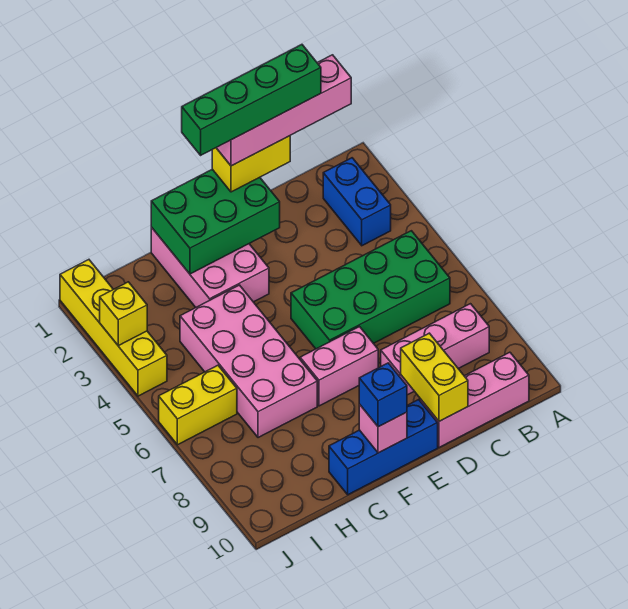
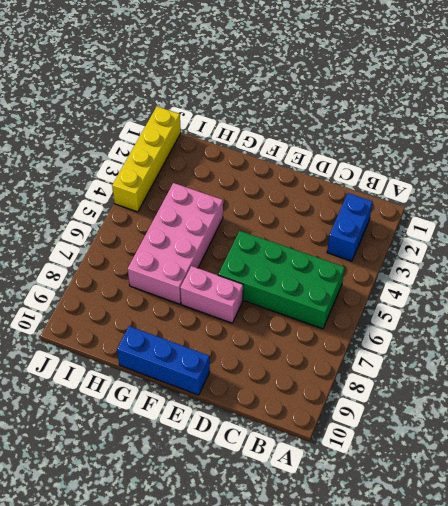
none -> pink brick B8:D8 level 1
none -> pink brick B10:D10 level 1
none -> pink brick F1:G3 level 1

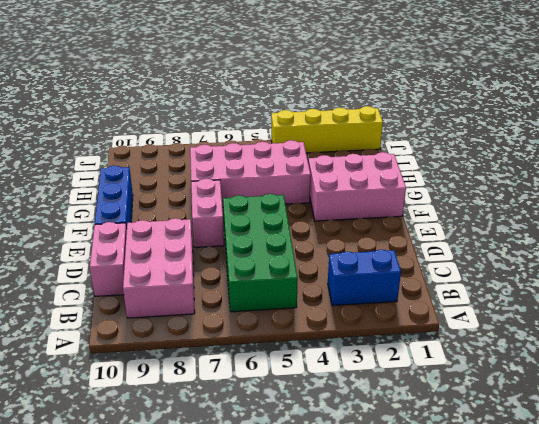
pink brick B8:D9 level 1 -> pink brick B8:D8 level 1
pink brick C10:D10 level 1 -> pink brick B10:D10 level 1
none -> yellow brick I6:J6 level 1
none -> yellow brick D9:D10 level 2
none -> green brick E1:G2 level 2

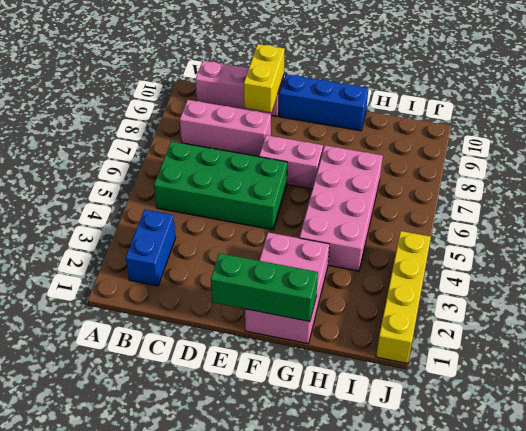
green brick E1:G1 level 2 -> green brick E1:G2 level 2
none -> yellow brick I6:J6 level 1
none -> pink brick F10 level 2
none -> yellow brick J3 level 2

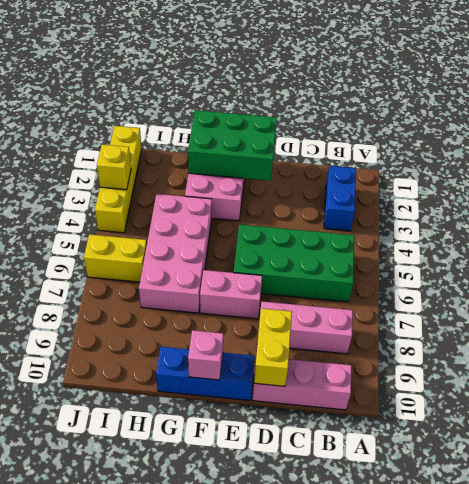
none -> yellow brick D1:E1 level 3
none -> blue brick F10 level 3
none -> pink brick B1:E1 level 4

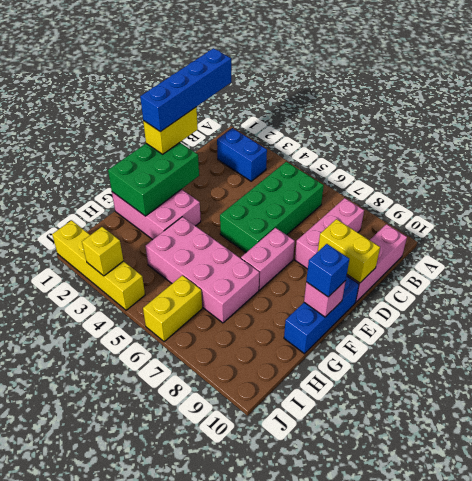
blue brick B1:E1 level 4 -> pink brick B1:E1 level 4
none -> green brick C1:F1 level 5

